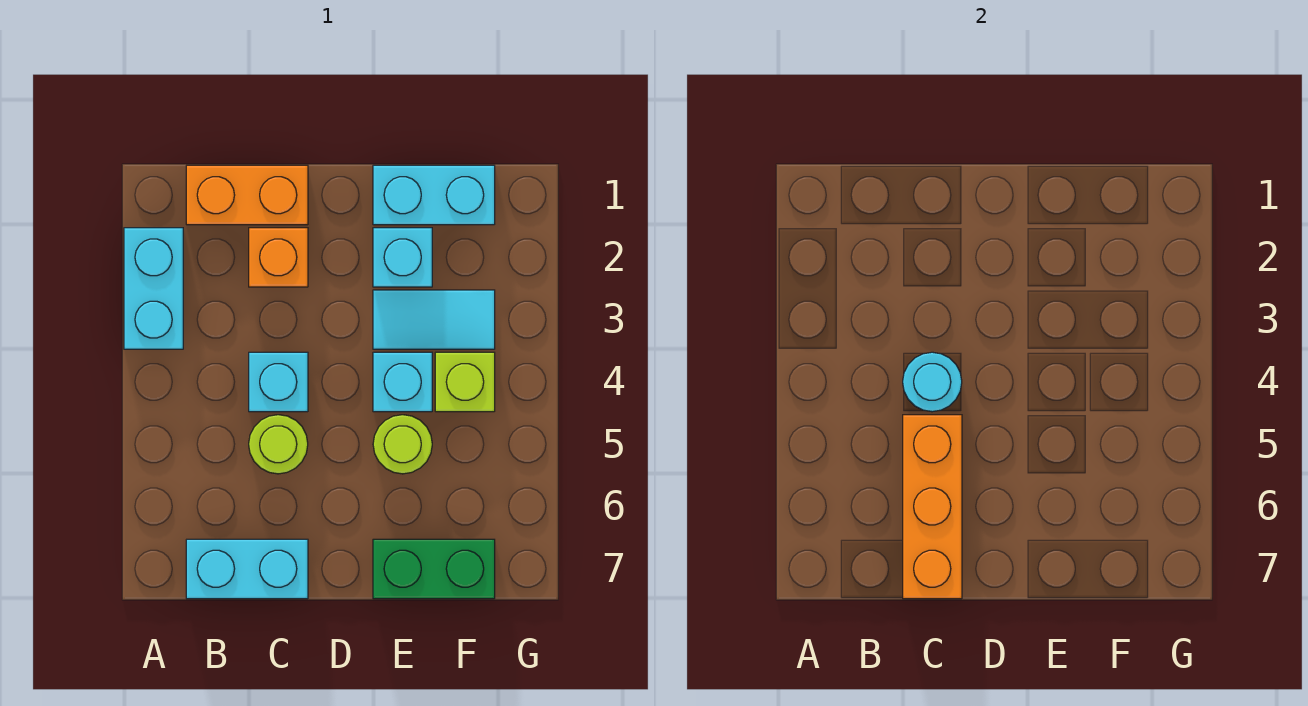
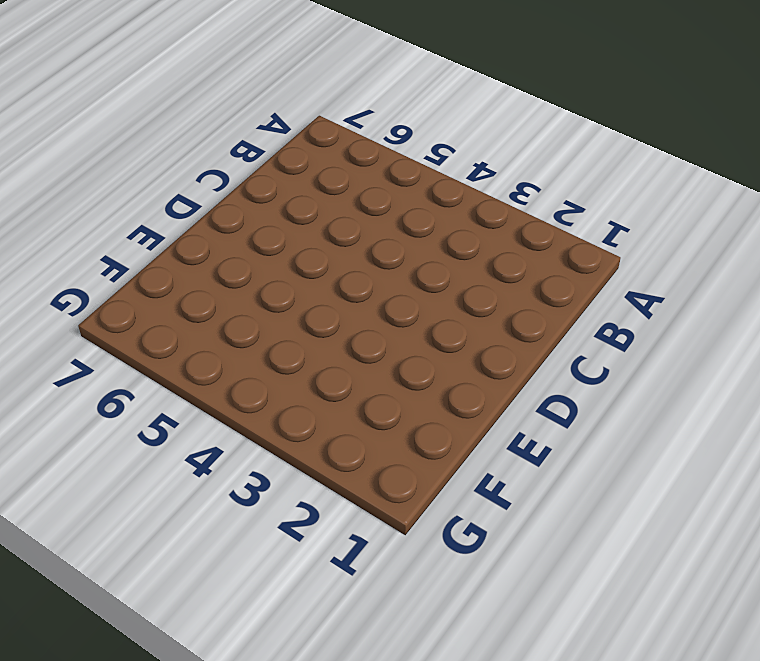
none -> cyan brick A2:A3 level 1
none -> orange brick B1:C1 level 1
none -> cyan brick B7:C7 level 1

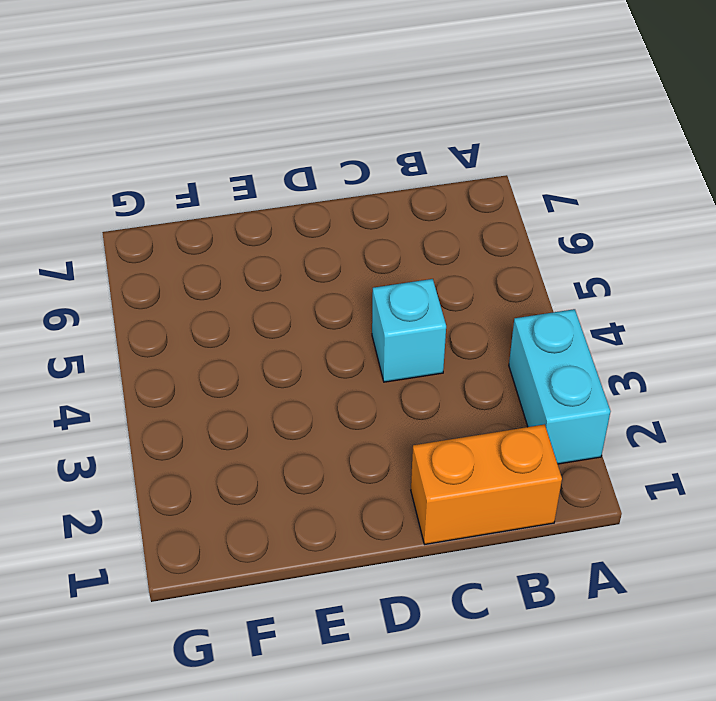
none -> cyan brick B7:C7 level 1
none -> orange brick C2 level 1
none -> lime round brick C5 level 1

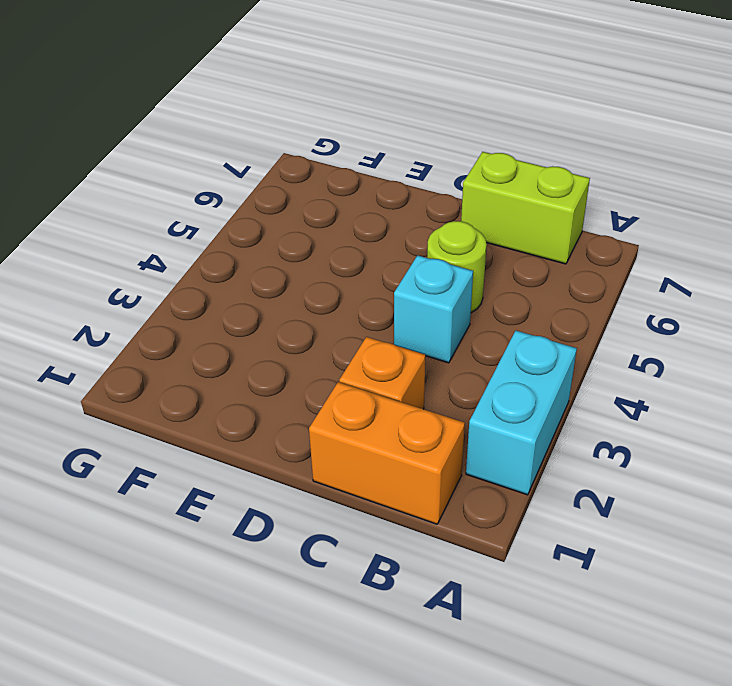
lime brick B7:C7 level 1 -> cyan brick B7:C7 level 1
none -> cyan brick E1:F1 level 1
none -> cyan brick E2 level 1
none -> cyan tile E3:F3 level 1

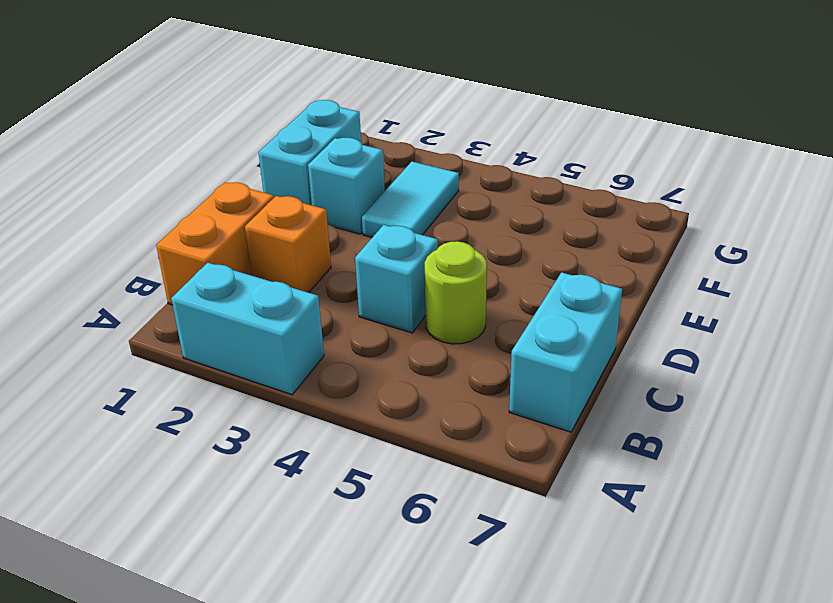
none -> cyan brick E4 level 1
none -> lime round brick E5 level 1
none -> green brick E7:F7 level 1

